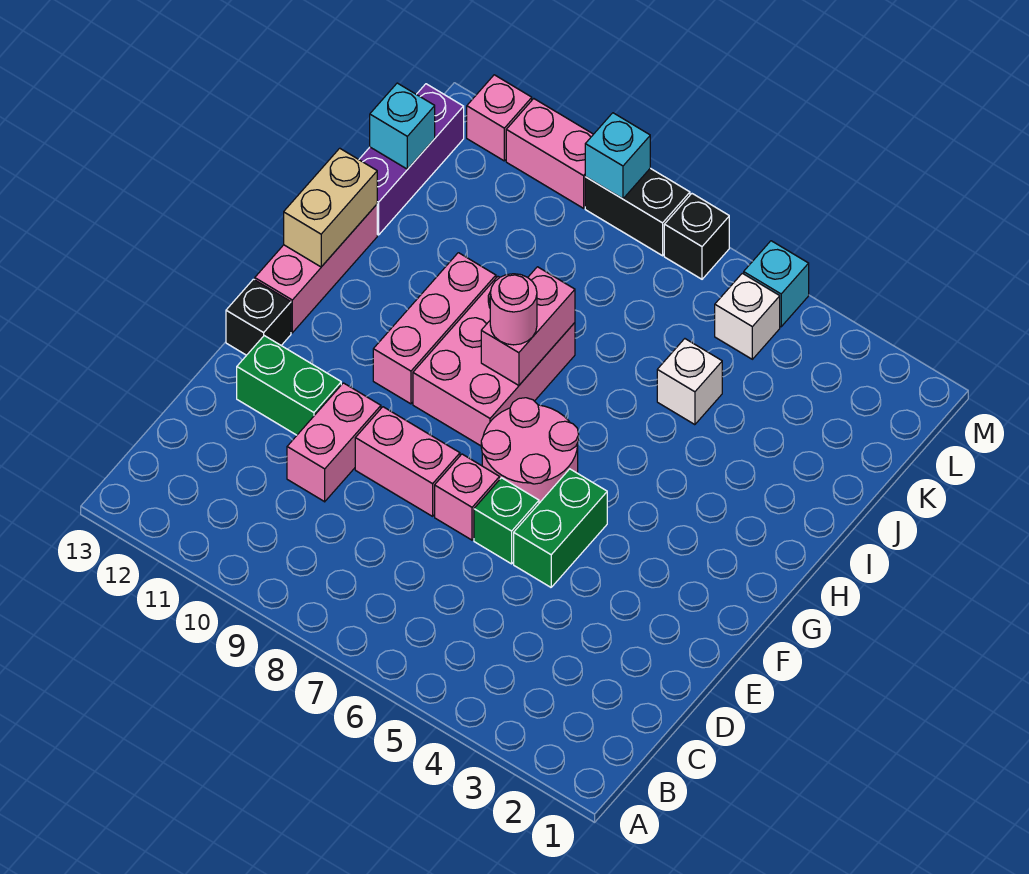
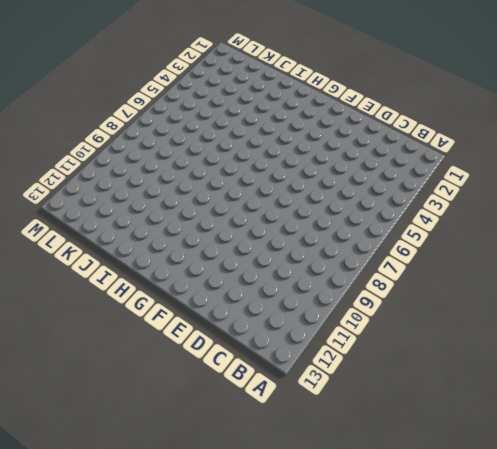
none -> pink brick D10:E10 level 1
none -> green brick E5:F5 level 1
none -> green brick E6 level 1

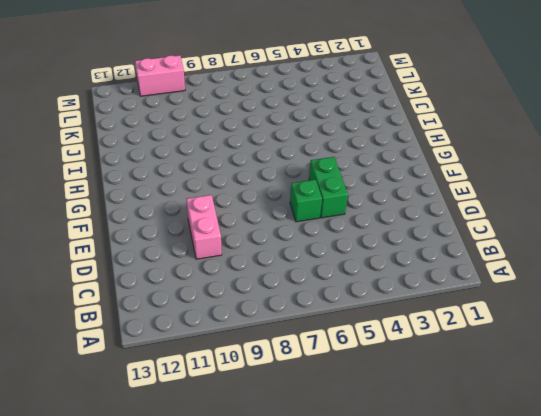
none -> pink brick E7 level 1
none -> pink brick E8:E9 level 1
none -> green brick E11:E12 level 1

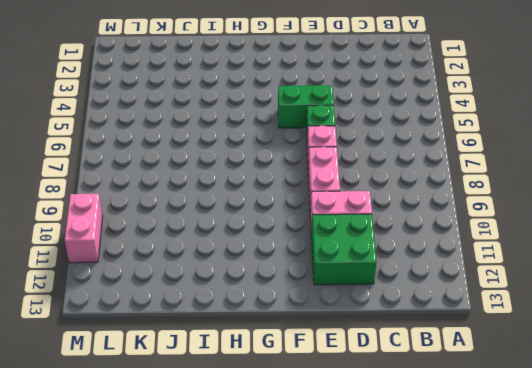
green brick D11:E12 level 1 -> green brick E11:E12 level 1
none -> pink round brick F6:G7 level 1
none -> black brick F13 level 1
none -> pink brick G8:I9 level 1

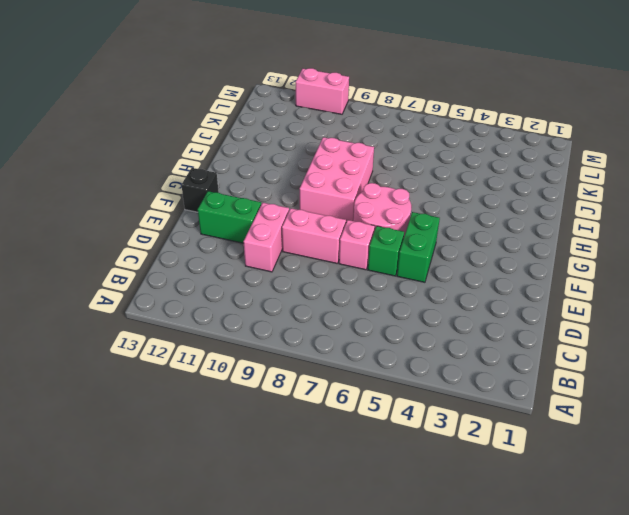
none -> pink brick G10:I10 level 1
none -> pink brick G13:I13 level 1
none -> white brick J5 level 1

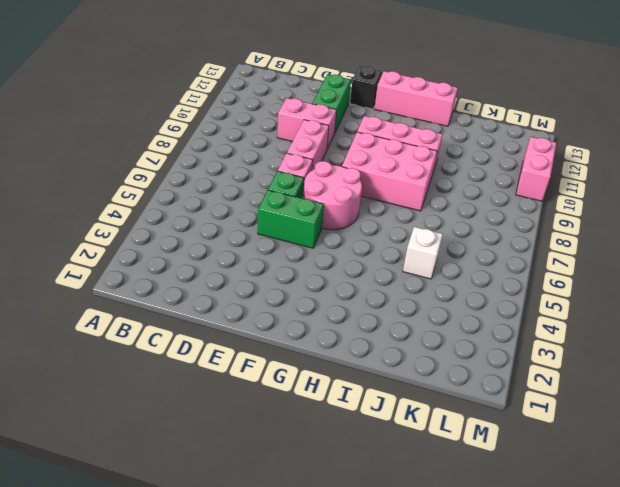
none -> purple brick J13:L13 level 1
none -> white brick L5 level 1
none -> cyan brick M5 level 1

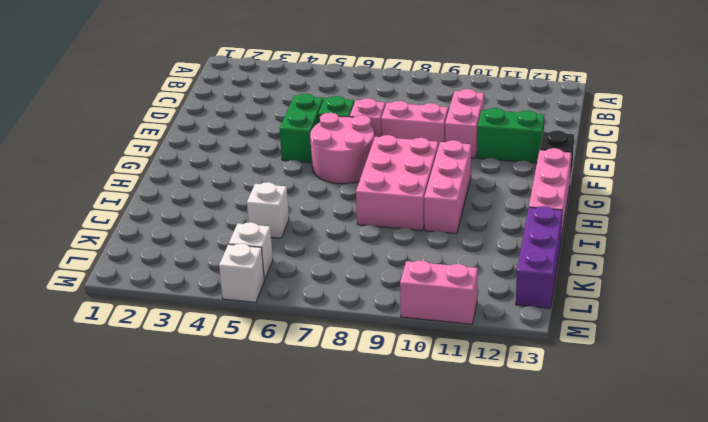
white brick M5 level 1 -> cyan brick M5 level 1
none -> black brick M7 level 1
none -> black brick M8:M9 level 1
none -> pink brick M12 level 1

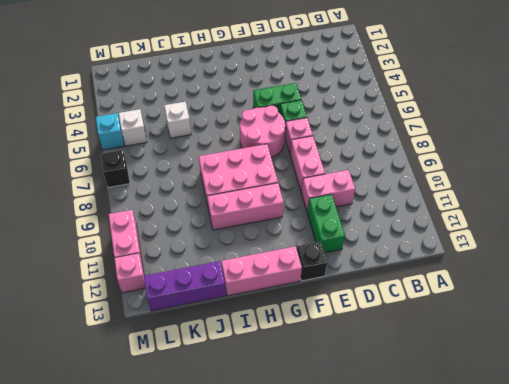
none -> black brick M8:M9 level 1
none -> pink brick H8:I8 level 2
none -> tan brick H13:I13 level 2

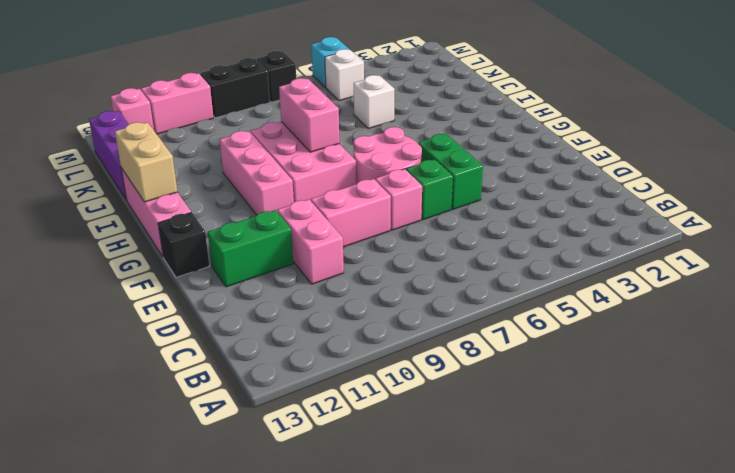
none -> cyan brick K13 level 2
none -> cyan brick M9 level 2
none -> pink round brick H8 level 3

